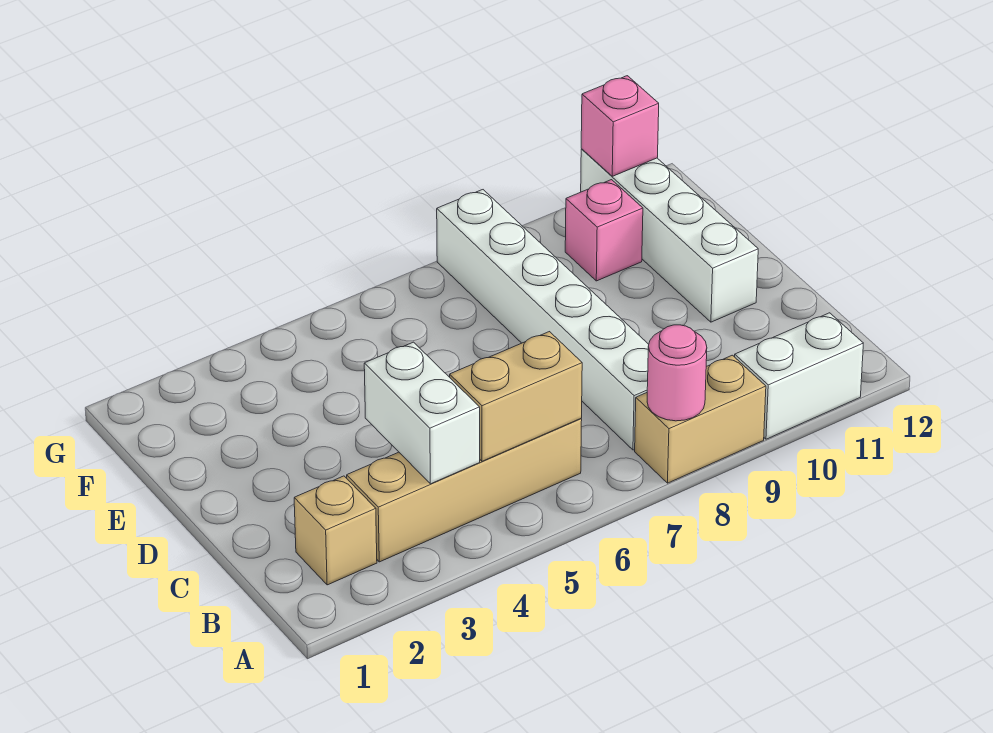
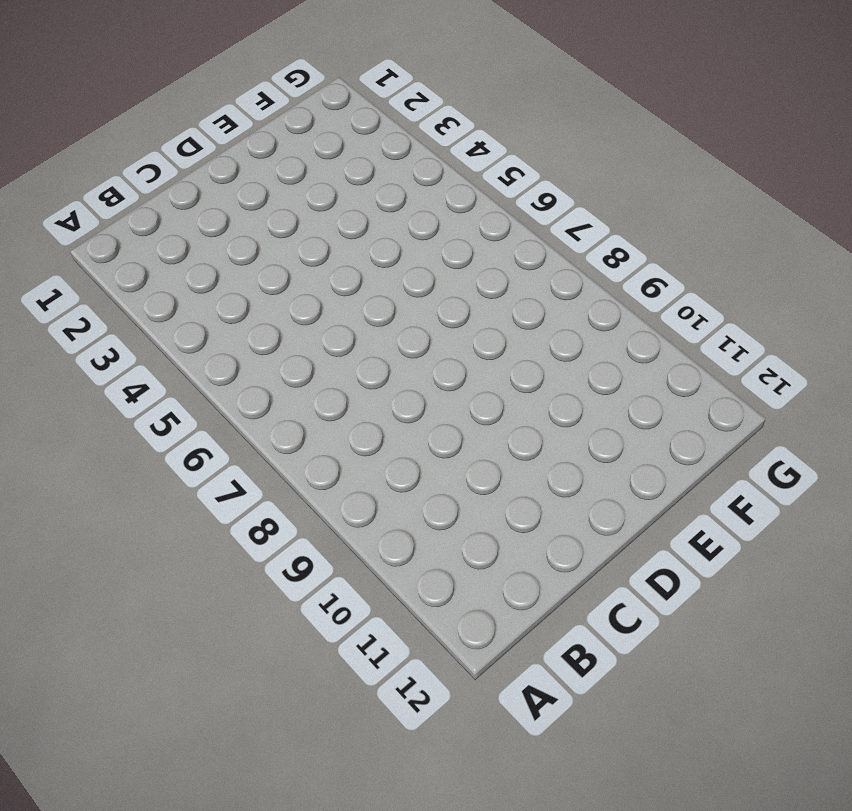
none -> tan brick A8:A9 level 1
none -> white brick A10:A11 level 1

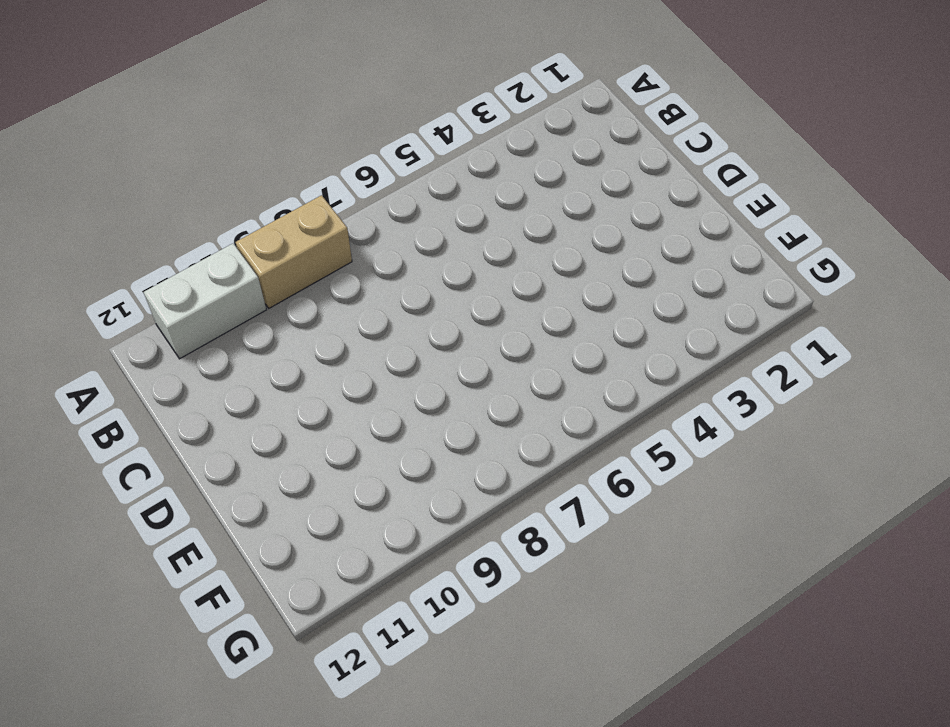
none -> tan brick B2 level 1
none -> tan brick B3:B6 level 1

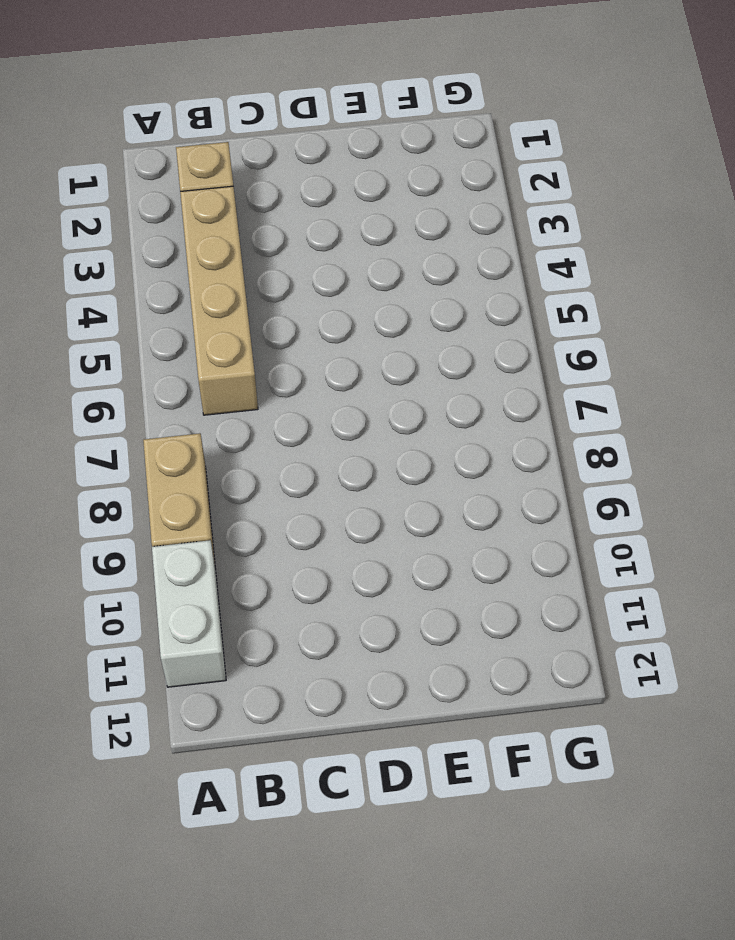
none -> white brick B8:G8 level 1
none -> white brick D11:G11 level 1

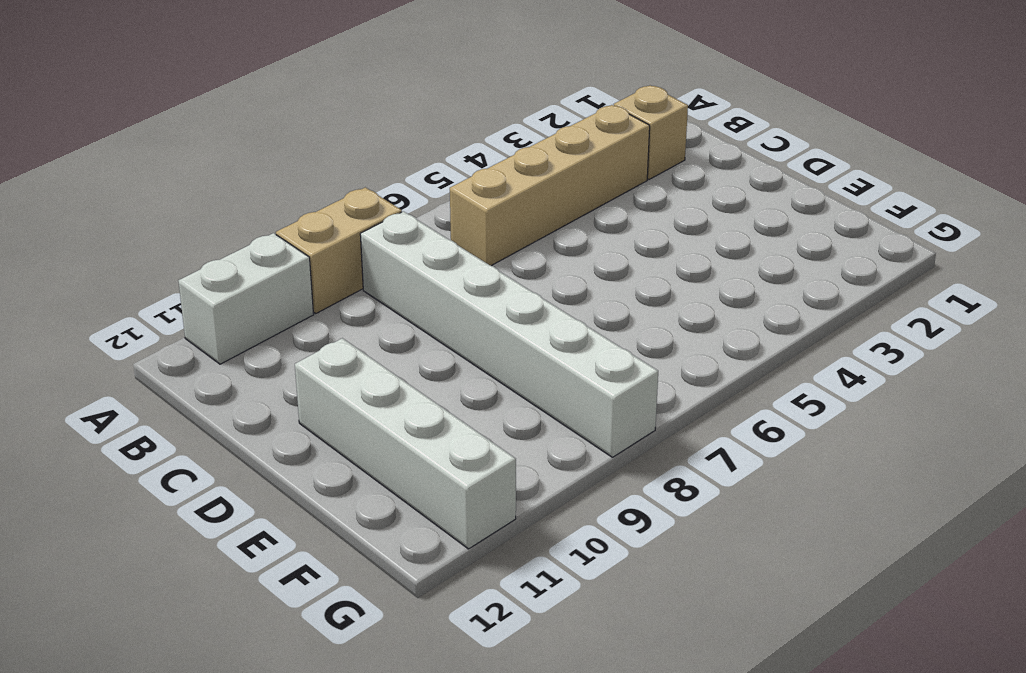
none -> pink brick F10 level 1
none -> pink round brick A8 level 2

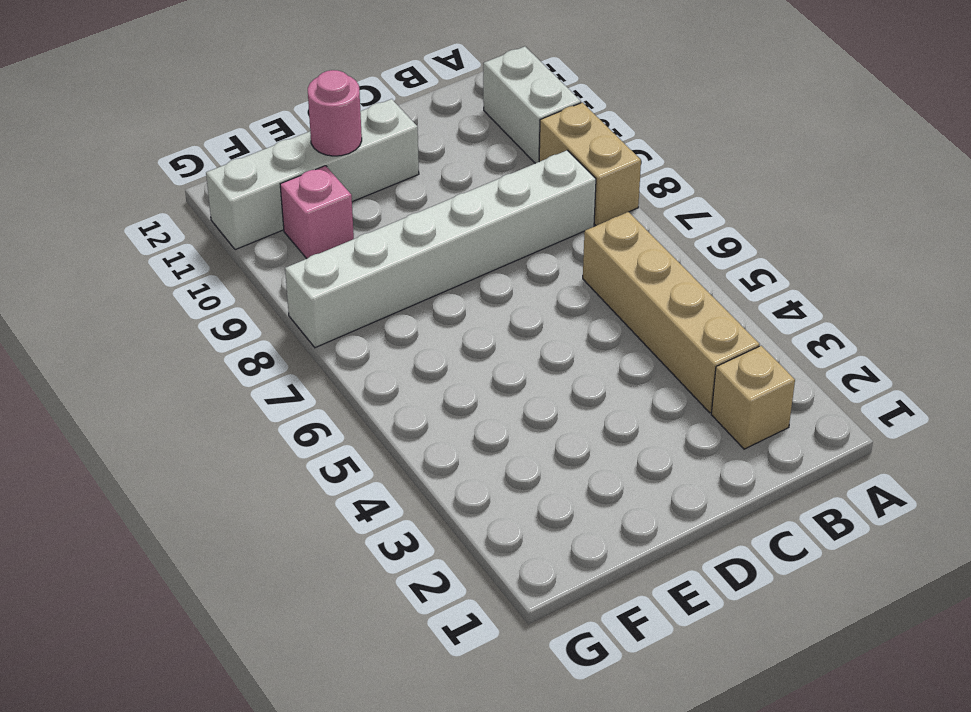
pink round brick E11 level 2 -> pink round brick A8 level 2
none -> white brick B4:C4 level 2
none -> tan brick B5:B6 level 2

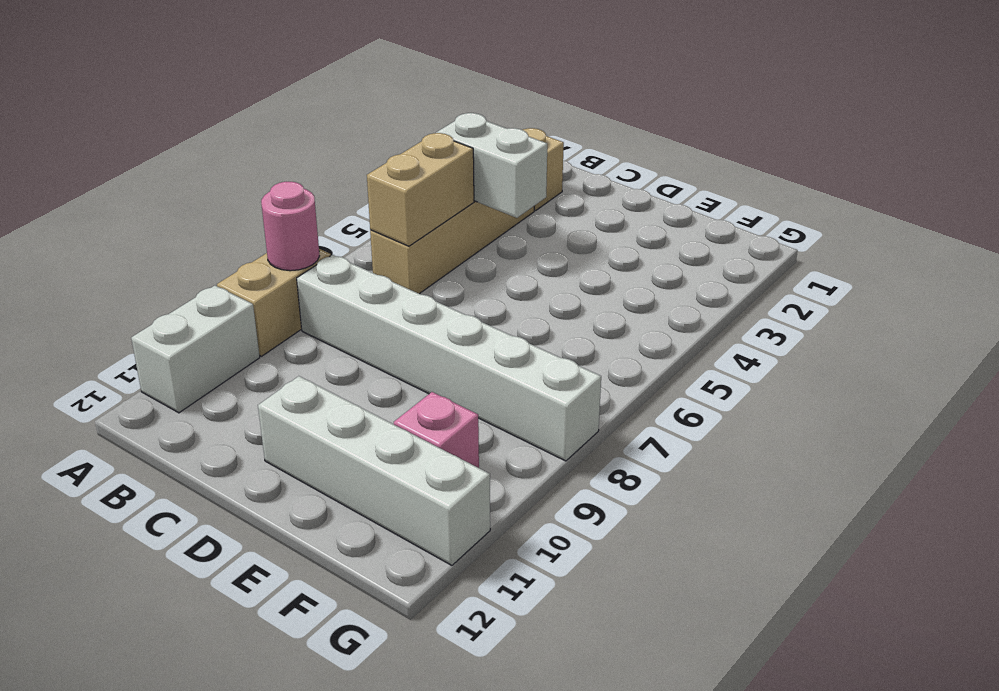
none -> pink brick G11 level 2

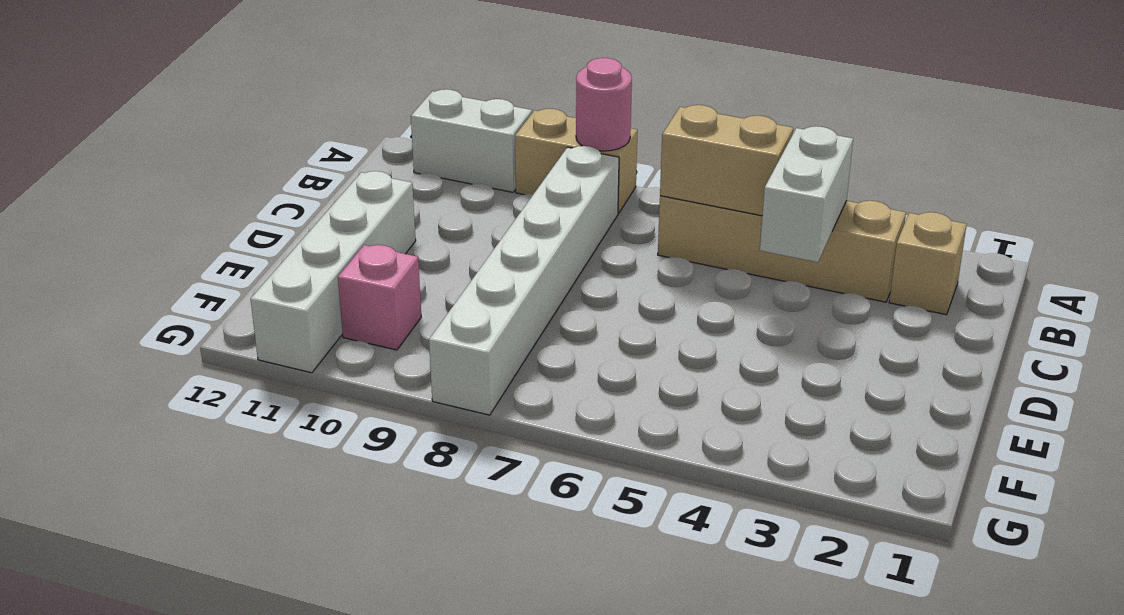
none -> pink brick G11 level 2

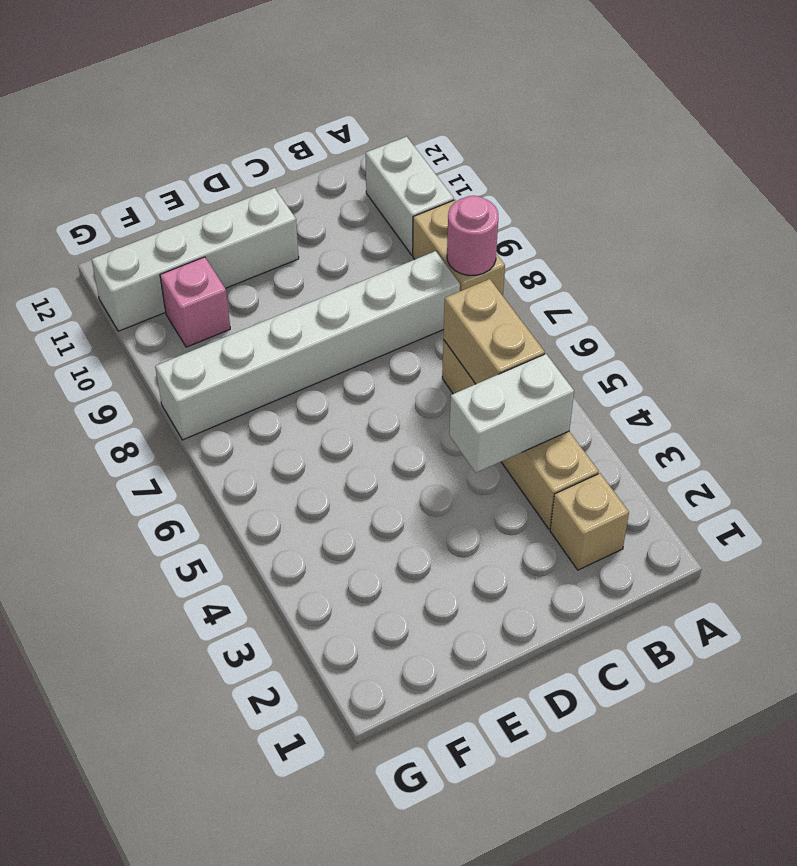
none -> pink brick G11 level 2

